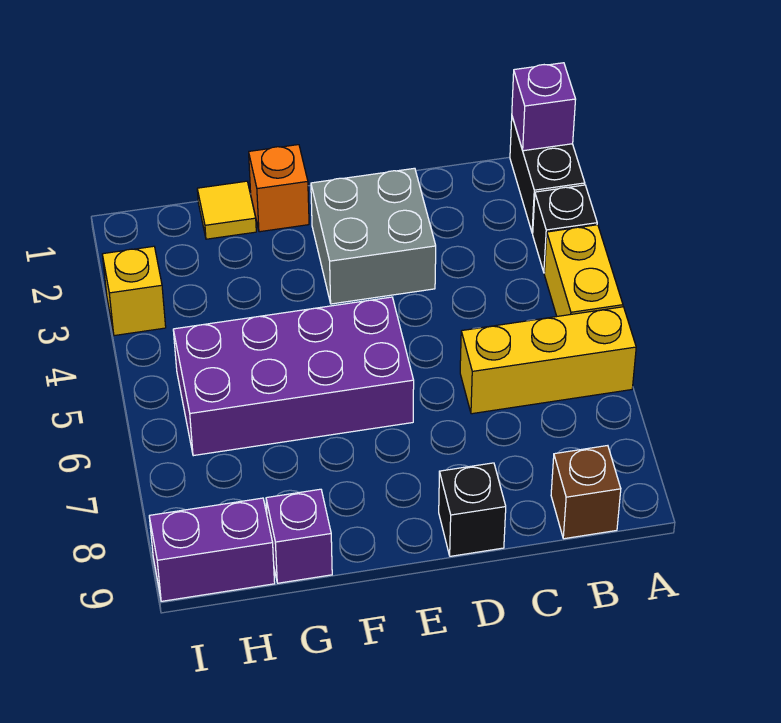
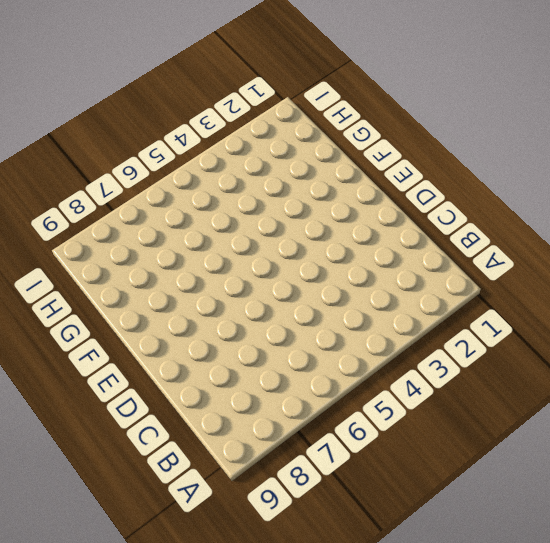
none -> black brick A1:A2 level 1
none -> black brick A3 level 1
none -> yellow brick A4:A5 level 1

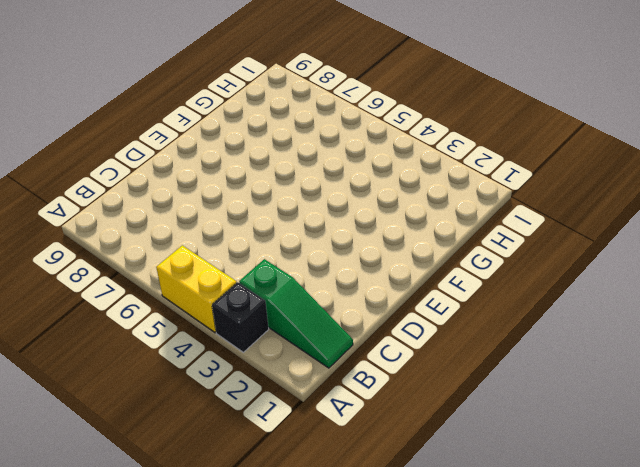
green slope B1:B3 level 1 top 3 -> none
none -> black brick A1:A2 level 1
none -> yellow brick A6:C6 level 1
none -> brown brick B9 level 1

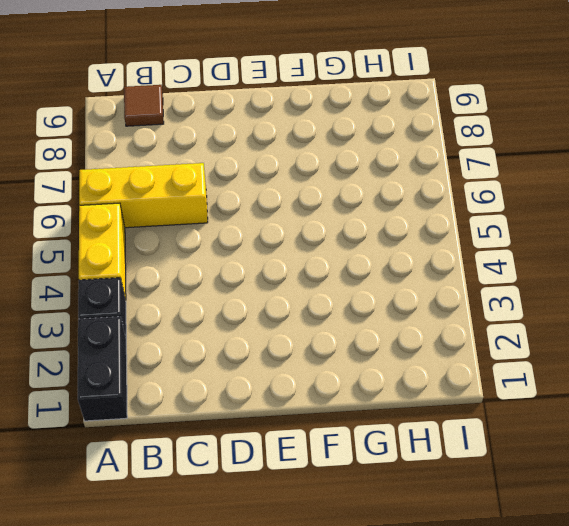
brown tile B9 level 1 -> brown brick B9 level 1
none -> grey brick D2:E3 level 1
none -> black brick D9 level 1
none -> purple brick E5:H6 level 1

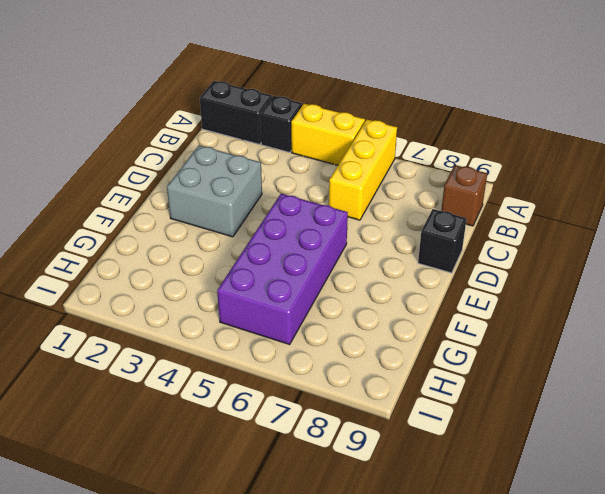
none -> orange brick F1 level 1
none -> yellow tile G1 level 1
none -> purple brick G9 level 1

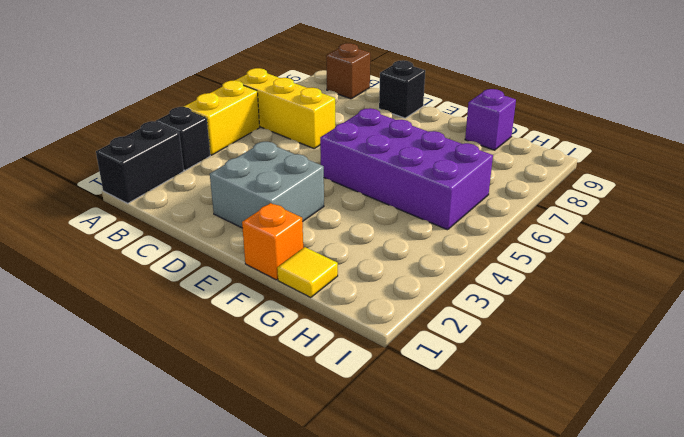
none -> purple brick H9:I9 level 1
none -> yellow brick I3 level 1
none -> purple brick A1 level 2

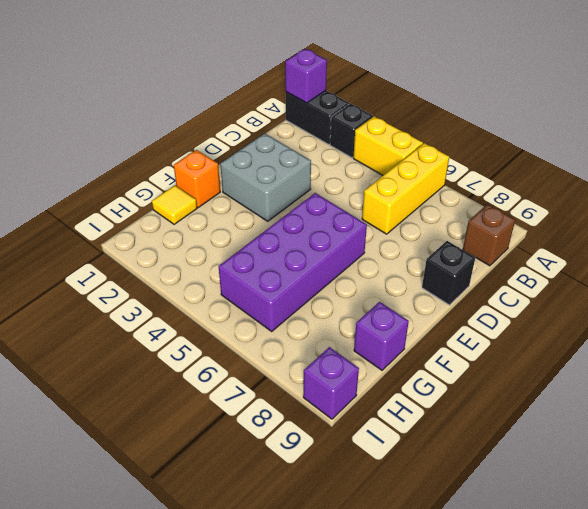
purple brick I9 level 1 -> purple brick H9:I9 level 1
none -> yellow brick I3 level 1

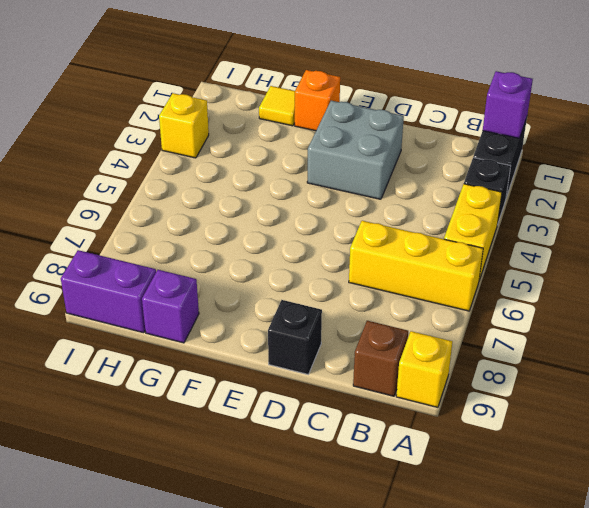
yellow brick A9 level 1 -> none
none -> purple brick E5:H6 level 1

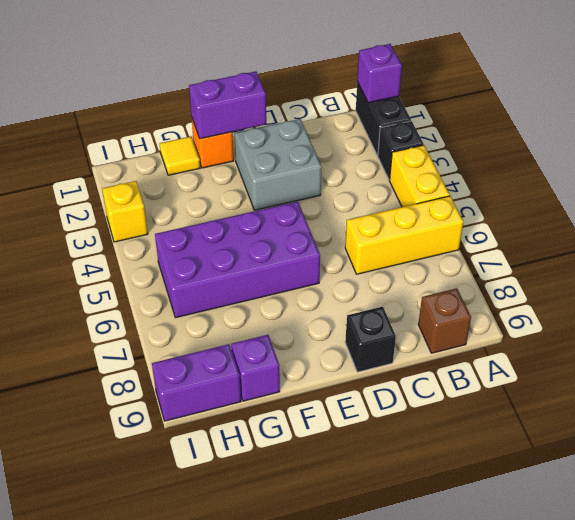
purple brick E1:F1 level 2 -> none

